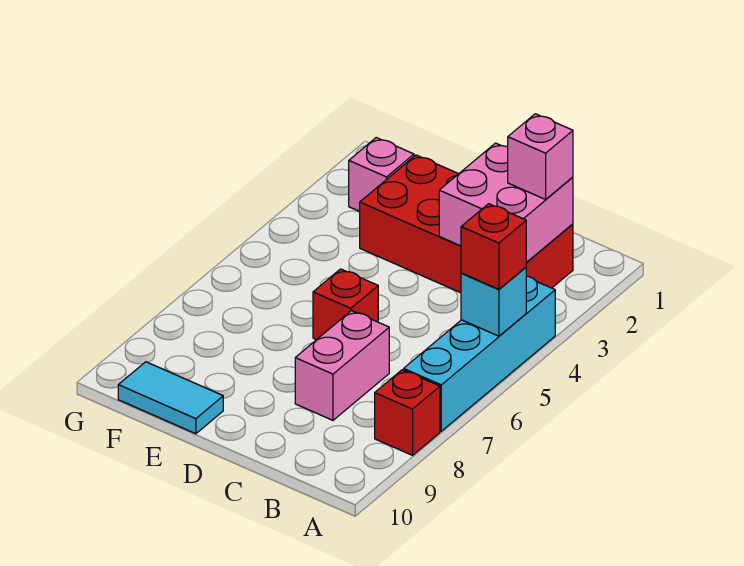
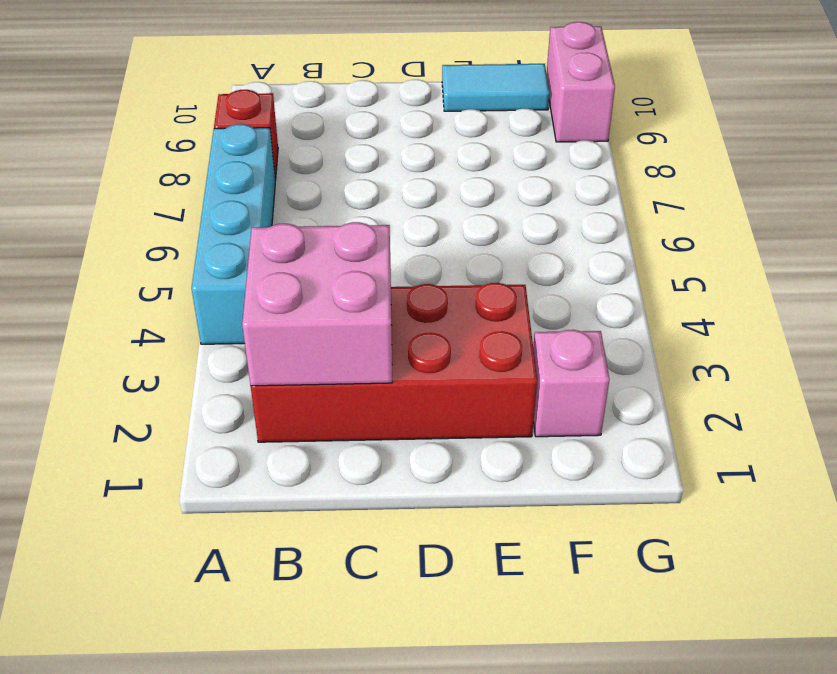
pink brick G9:G10 level 1 -> pink brick C7:C8 level 1
none -> red brick D6 level 1
none -> cyan brick A5 level 2

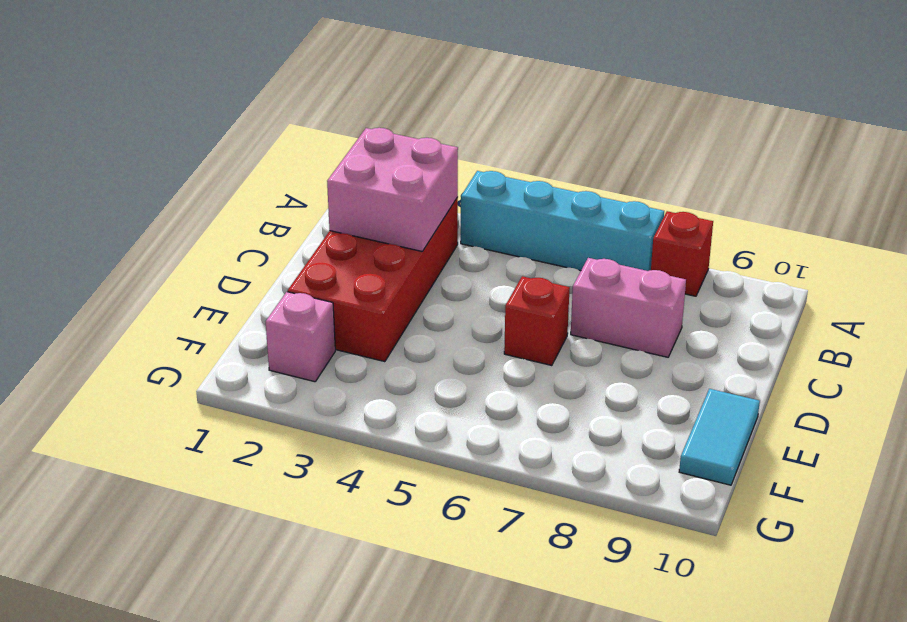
none -> cyan brick A5 level 2
none -> red brick A5 level 3

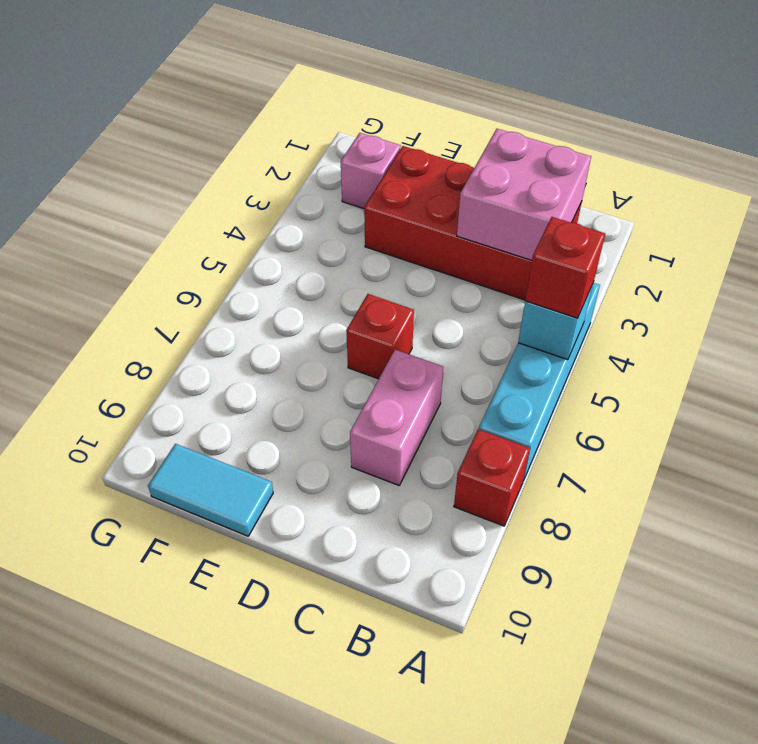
none -> pink brick B2 level 3

